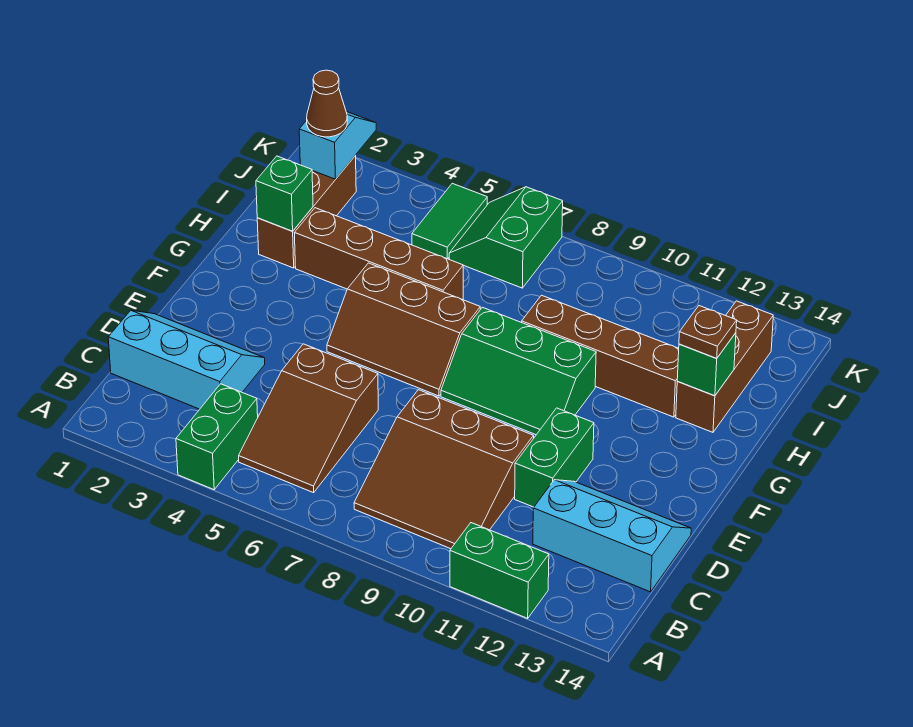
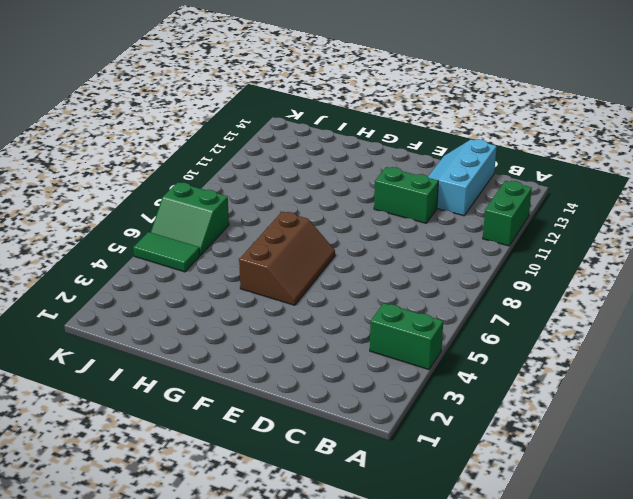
none -> brown slope B5:D6 level 1 top D
none -> brown slope B8:D10 level 1 top D
none -> cyan slope C1:D3 level 1 top C

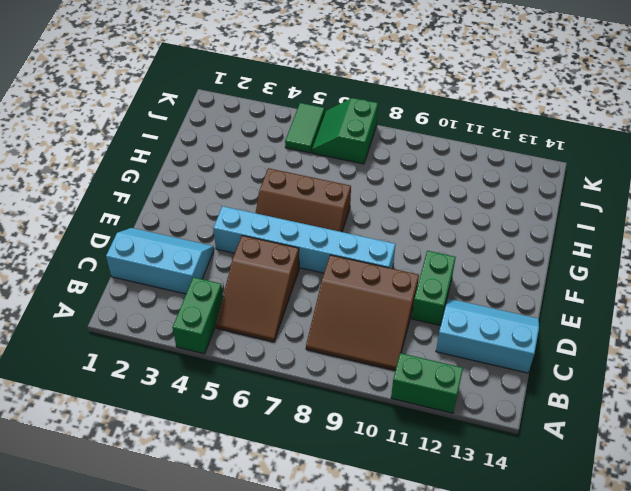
cyan brick E4:E9 level 1 -> none
none -> green slope F8:G10 level 1 top G
none -> brown brick H2:J2 level 1
none -> brown brick H3:H6 level 1

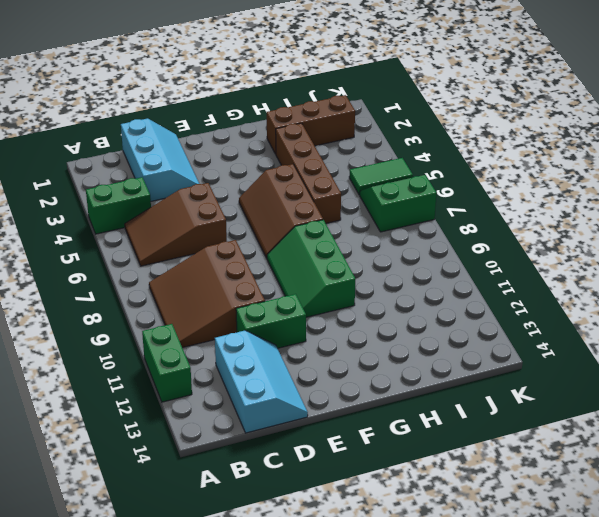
none -> brown brick H9:H12 level 1
none -> brown brick H13:J13 level 1
none -> green brick H2 level 2

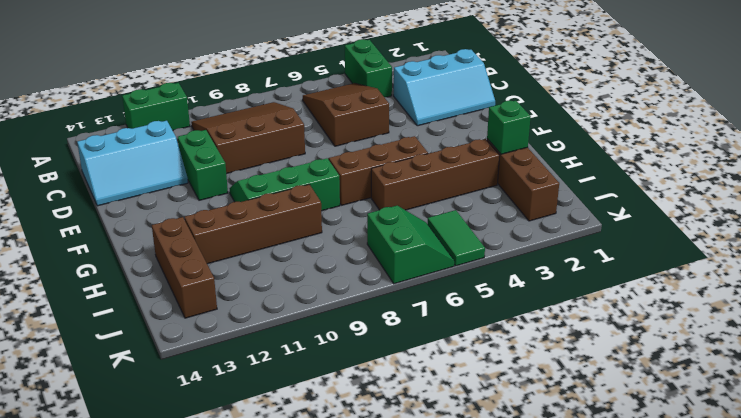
none -> green brick H13 level 2
none -> cyan slope J2:K2 level 2 top J
none -> brown plate H13 level 3

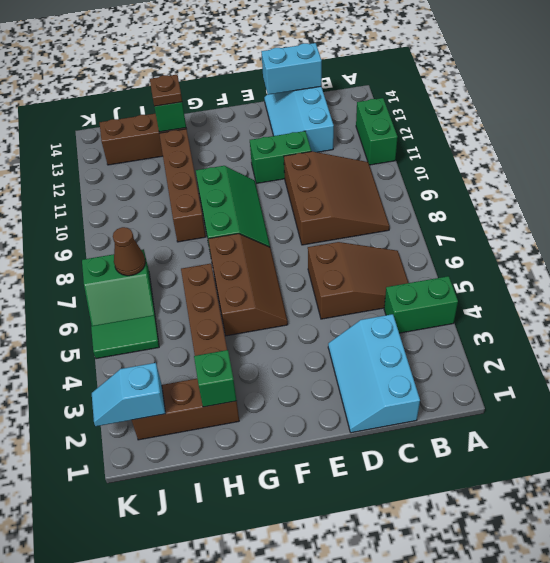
cyan brick C14:D14 level 2 -> none
brown cone J7 level 2 -> brown cone J2 level 3

